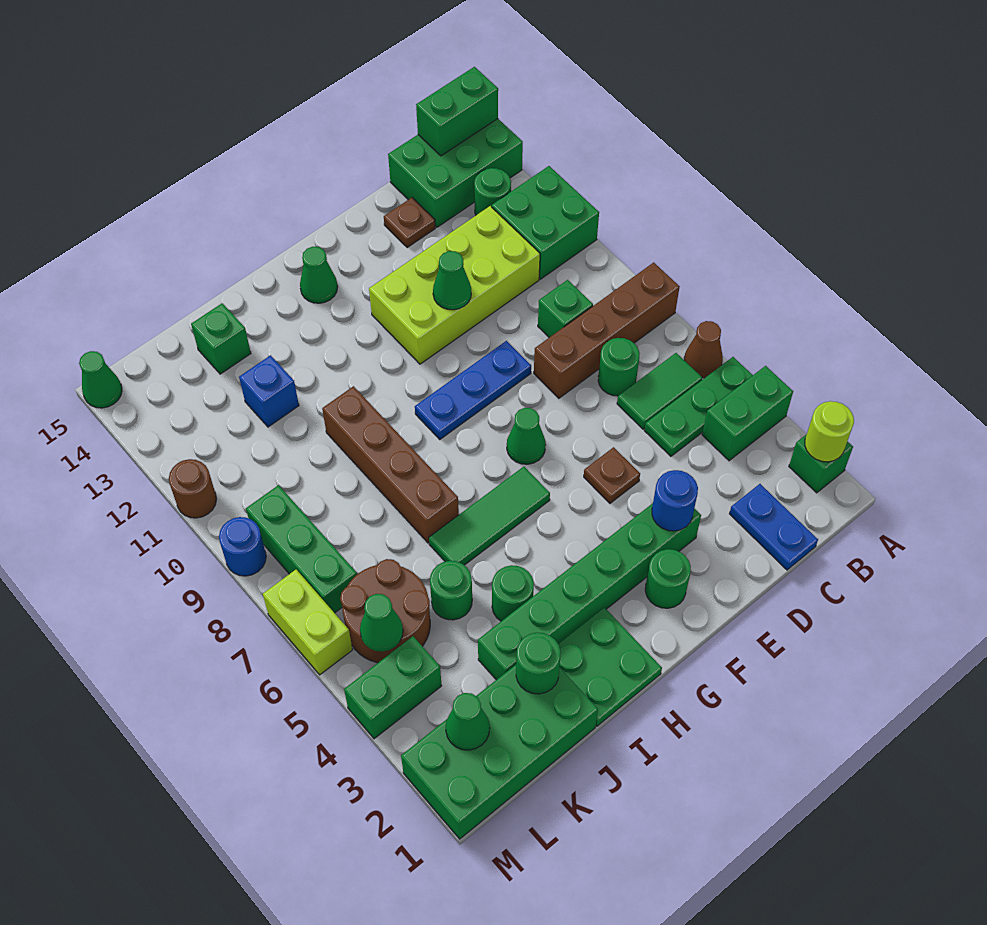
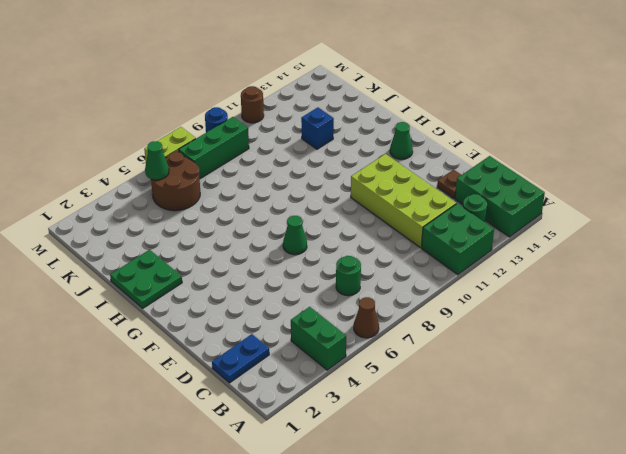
none -> green brick A2 level 1
none -> green plate A5:C5 level 1
none -> brown brick A8:D8 level 1
none -> green tile B6:C6 level 1

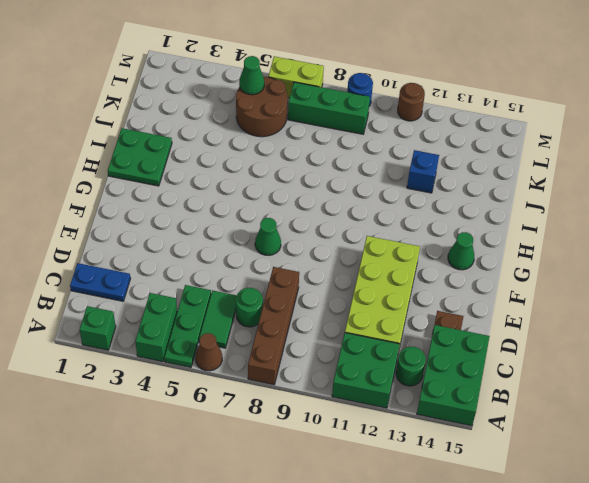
none -> green brick C9 level 1
none -> green brick E3:J3 level 1
none -> brown plate E5 level 1
none -> blue plate E9:G9 level 1

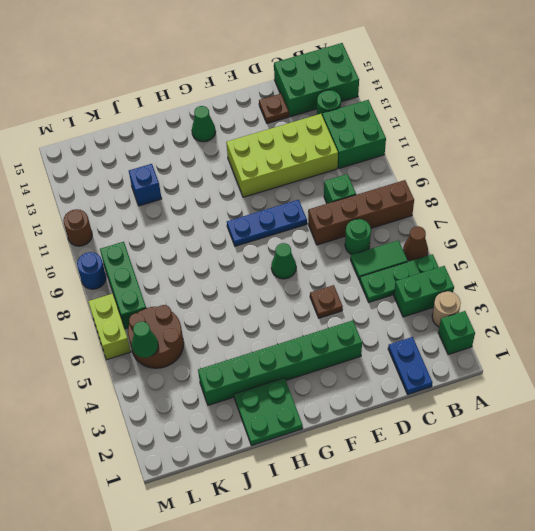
tan round brick A3 level 1 -> none
none -> green round brick F2 level 1
none -> green tile G6:I6 level 1
none -> green round brick I4 level 1
none -> brown brick I7:I10 level 1

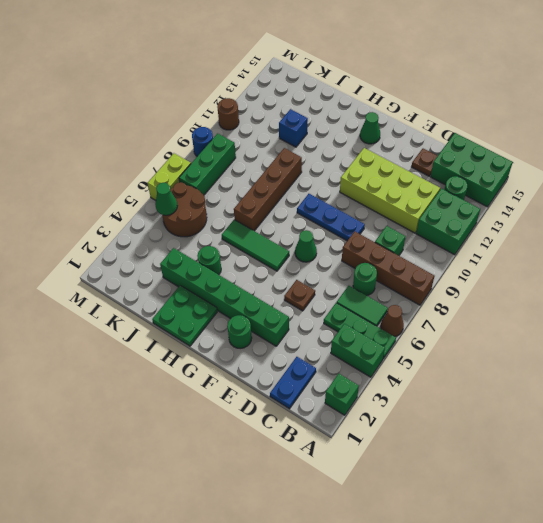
none -> green brick J1:M2 level 1
none -> green round brick J5 level 1
none -> green brick J14 level 1
none -> green brick L4:M4 level 1

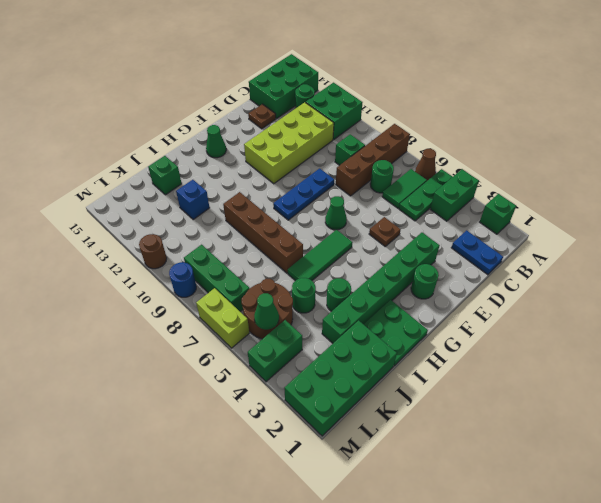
none -> green cone M15 level 1
none -> lime round brick A2 level 2
none -> green brick A15:B15 level 2
none -> blue round brick E3 level 2

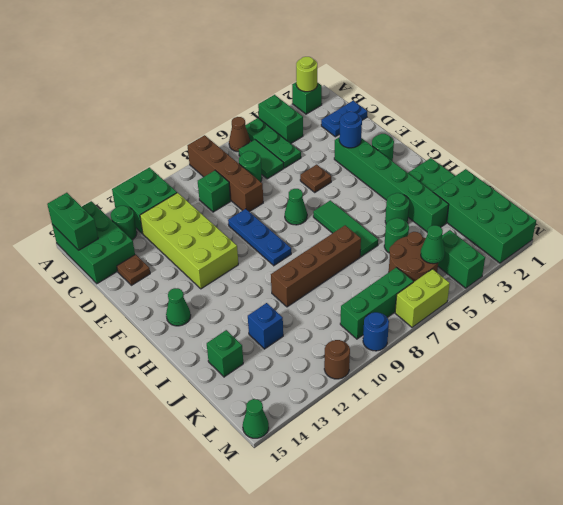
none -> green cone E11 level 2
none -> green round brick J2 level 2
none -> green cone L2 level 2

